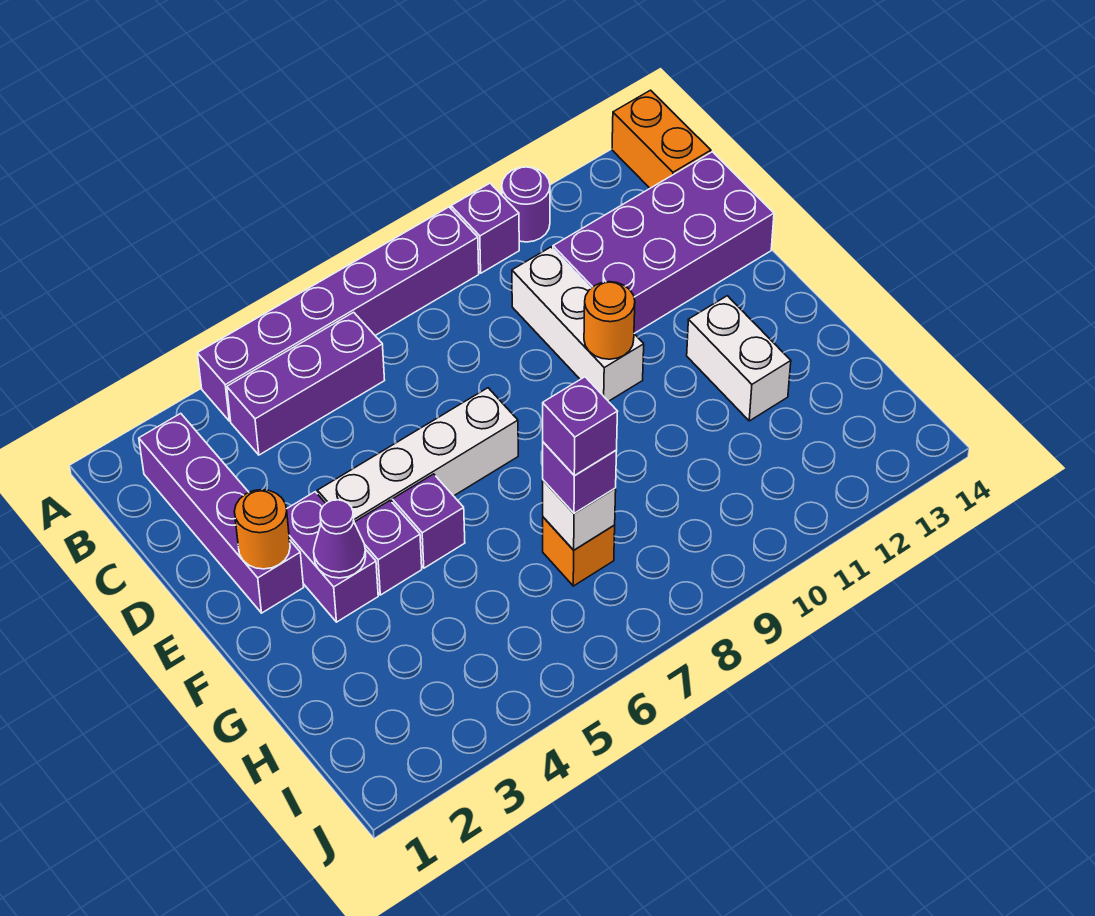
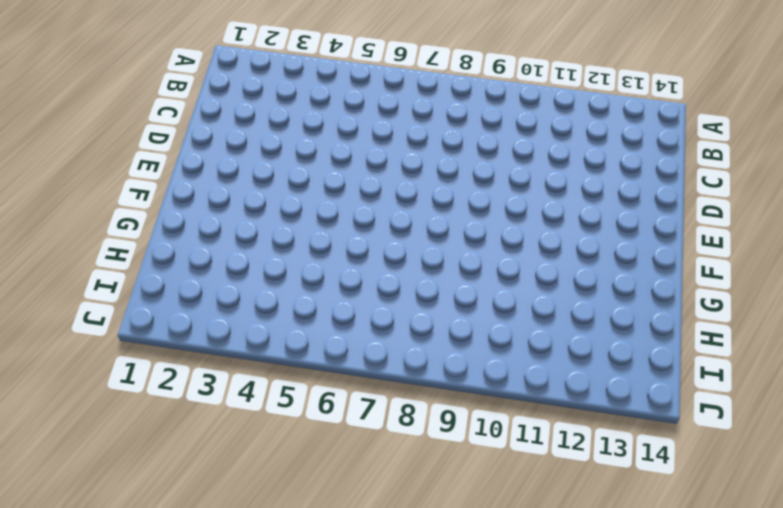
none -> purple brick A4:A9 level 1
none -> purple brick A10 level 1
none -> purple round brick A11 level 1

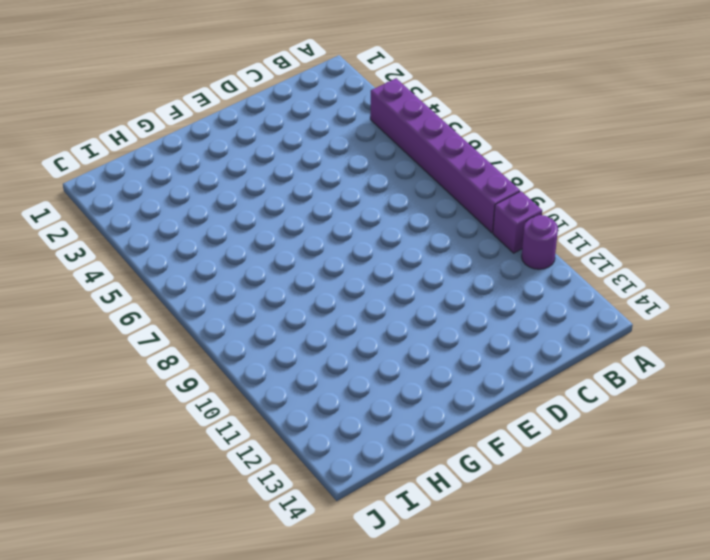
none -> orange brick A14:B14 level 1
none -> purple brick B2:E2 level 1
none -> purple brick B4:B6 level 1

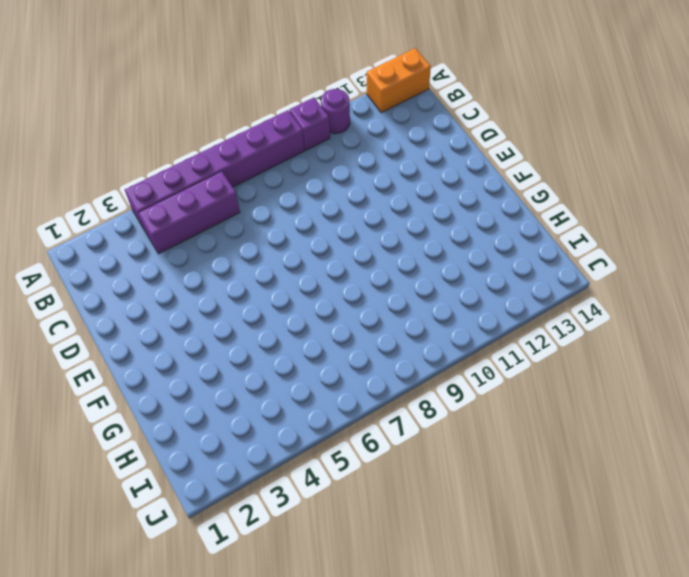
orange brick A13:A14 level 1 -> orange brick A14:B14 level 1
none -> purple brick B2:E2 level 1
none -> white brick C10:E10 level 1
none -> purple brick C11:D14 level 1

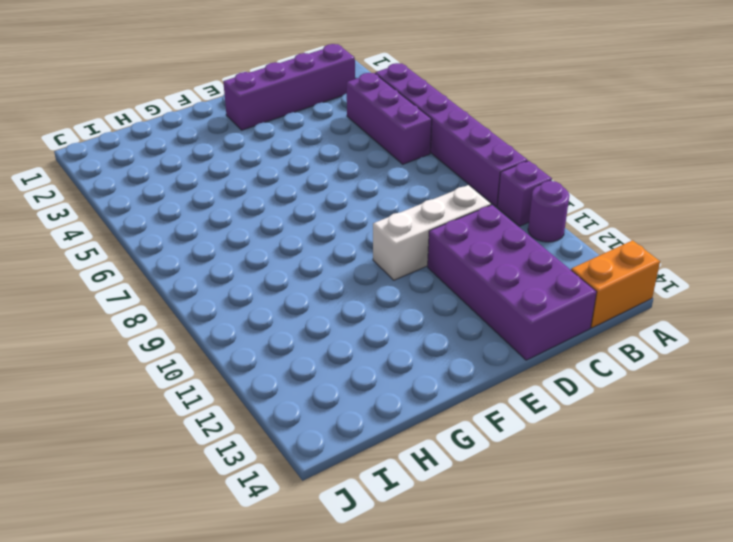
none -> purple brick E3:F3 level 1
none -> white brick E4:E7 level 1
none -> purple brick F4 level 1

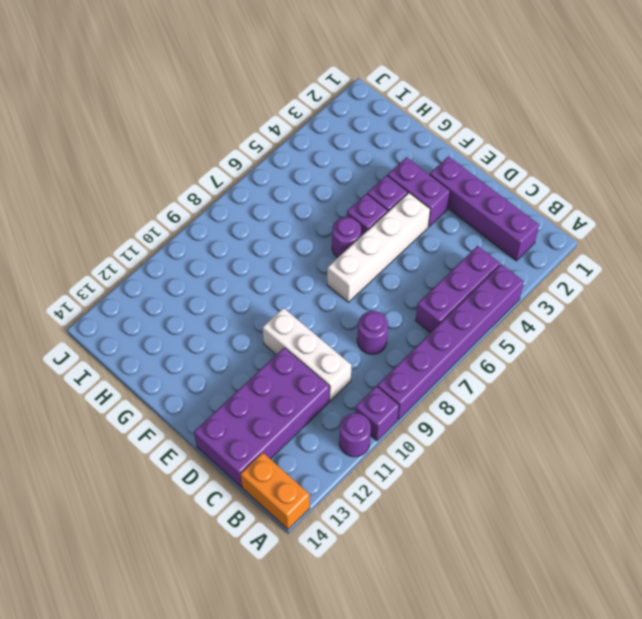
purple round brick C8 level 1 -> none
purple round brick F6 level 1 -> none
none -> white brick F12:G12 level 1
none -> orange brick H7 level 1
none -> orange round brick E2 level 2

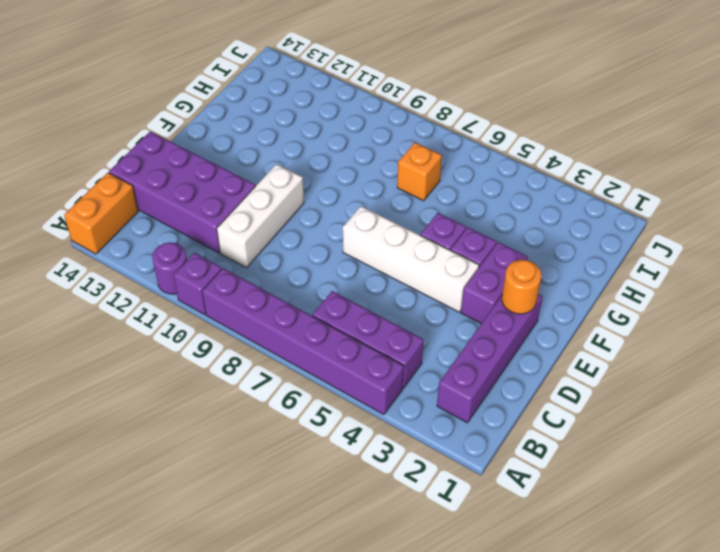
none -> white brick F12:G12 level 1
none -> orange round brick E10 level 2
none -> purple cone F3 level 2

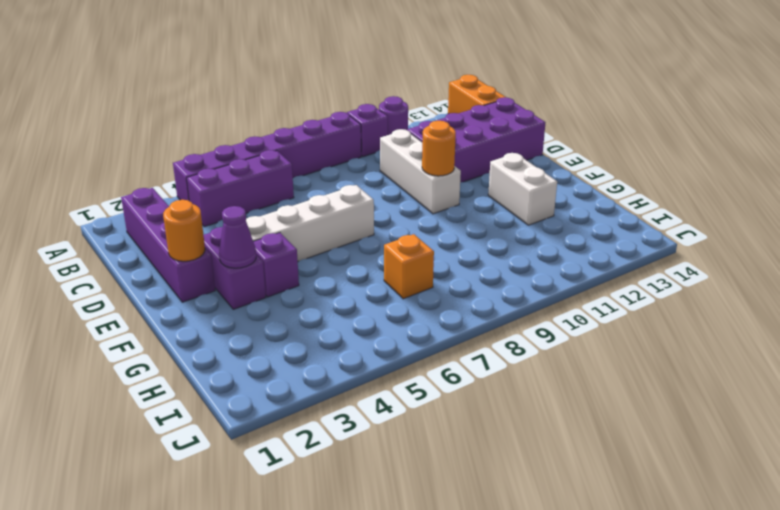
none -> purple brick F5 level 1
none -> white brick H7 level 2
none -> purple brick H7 level 3

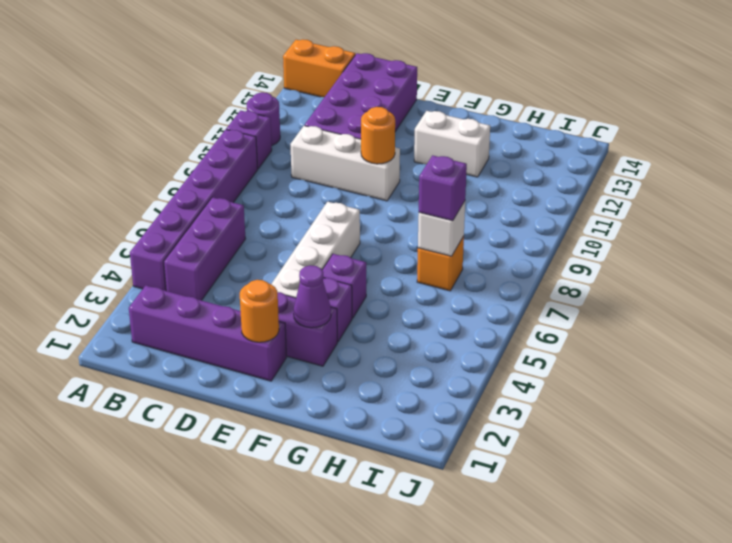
none -> purple brick H7 level 4

